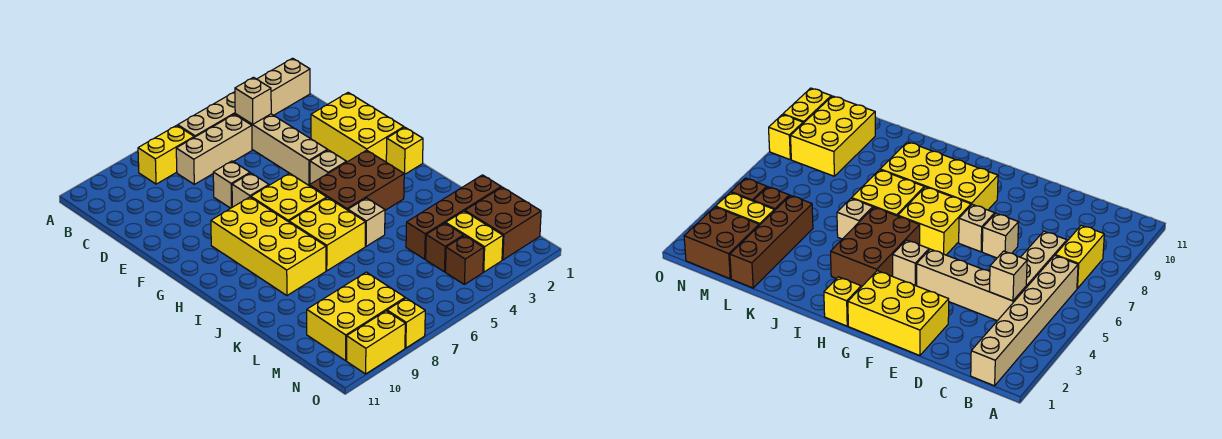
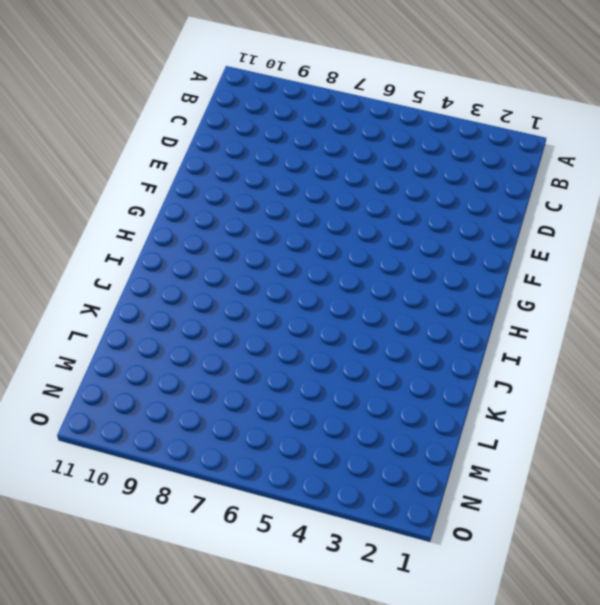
none -> tan brick B1:B6 level 1
none -> yellow brick B7:B8 level 1
none -> tan brick C4:F4 level 1

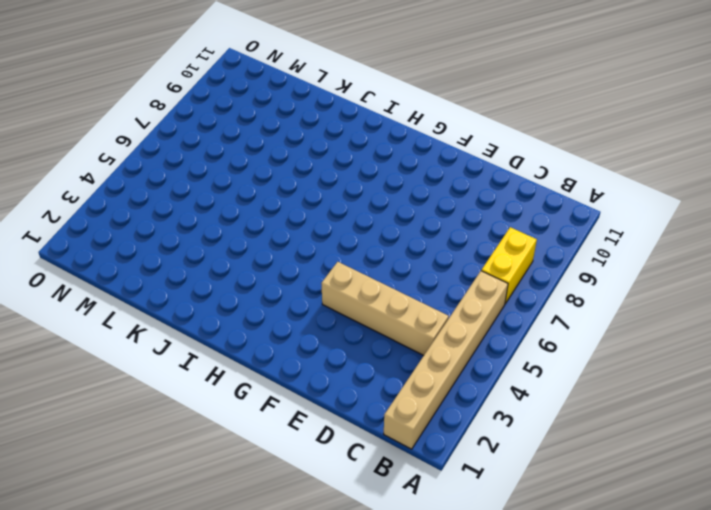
none -> tan brick C5:C7 level 1
none -> yellow brick E1:G2 level 1
none -> tan brick E7 level 1

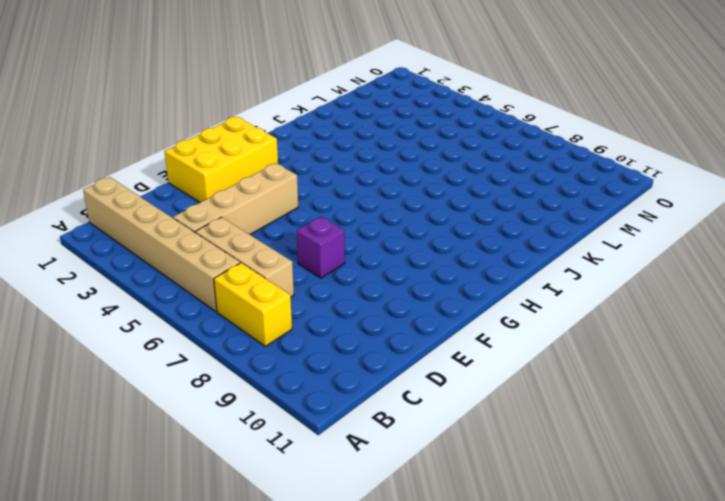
purple brick E7 level 1 -> tan brick E7 level 1
none -> tan brick F7 level 1
none -> tan brick G4 level 1
none -> yellow brick G6:H7 level 1

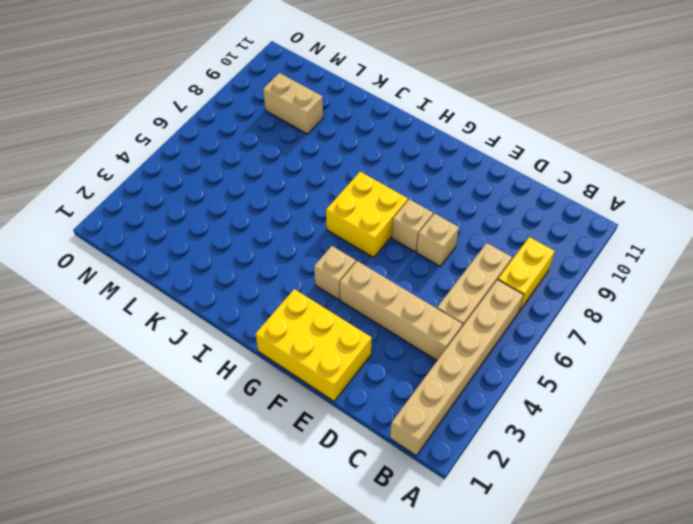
tan brick L9:M9 level 1 -> yellow brick M8:N10 level 1
none -> yellow brick G8:J9 level 1
none -> yellow brick H1 level 1
none -> brown brick H3:I5 level 1

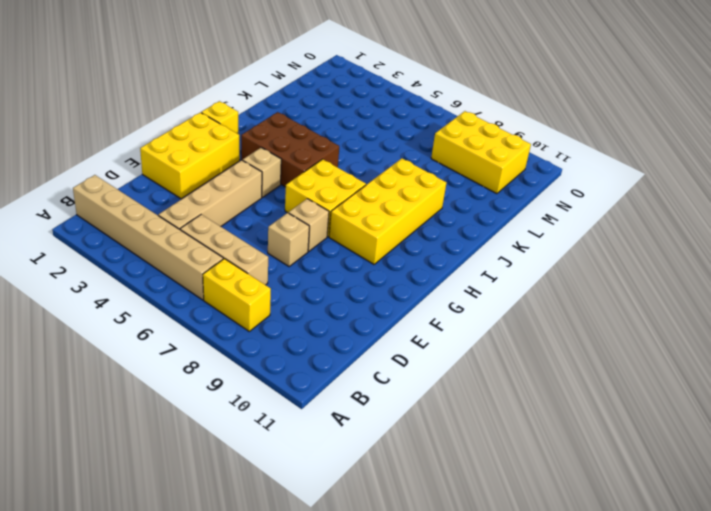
none -> yellow brick I6:J7 level 1
none -> tan brick J5 level 1
none -> brown brick L1:L4 level 1

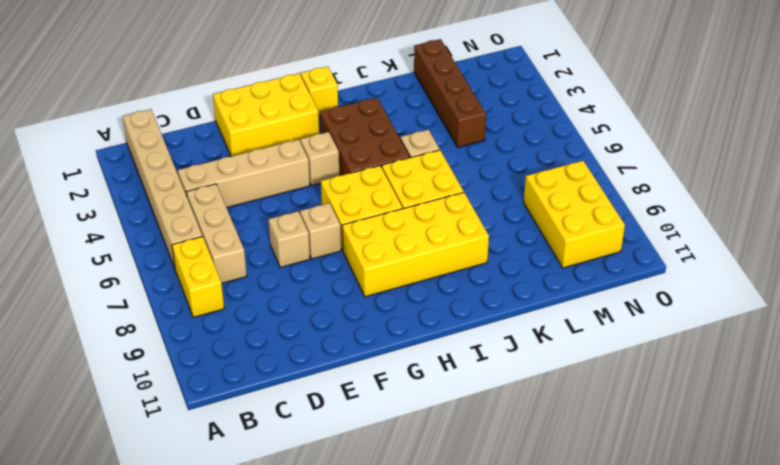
none -> brown brick M1:N2 level 1
none -> yellow brick M3:N3 level 1
none -> brown brick M4 level 1

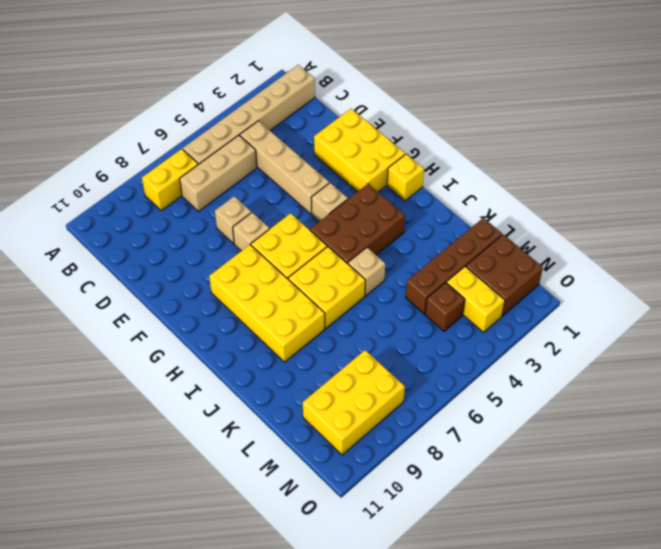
none -> brown brick N4 level 1
none -> yellow brick O8 level 1
none -> yellow brick O9:O10 level 1

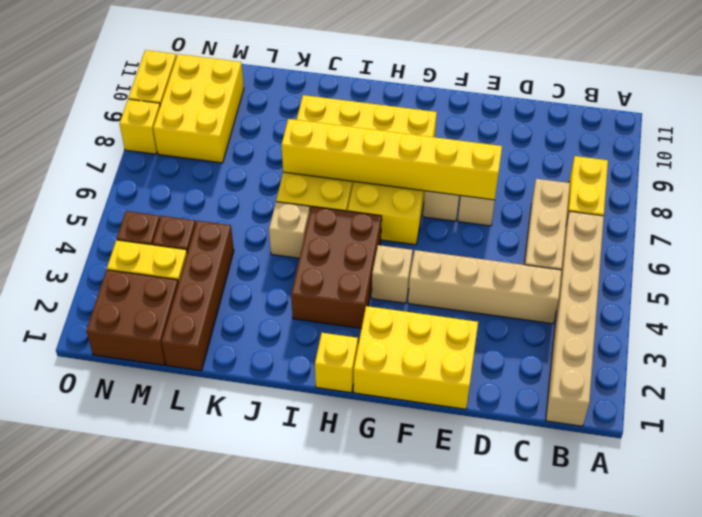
yellow brick E7:J7 level 2 -> none
none -> tan brick C4 level 2

